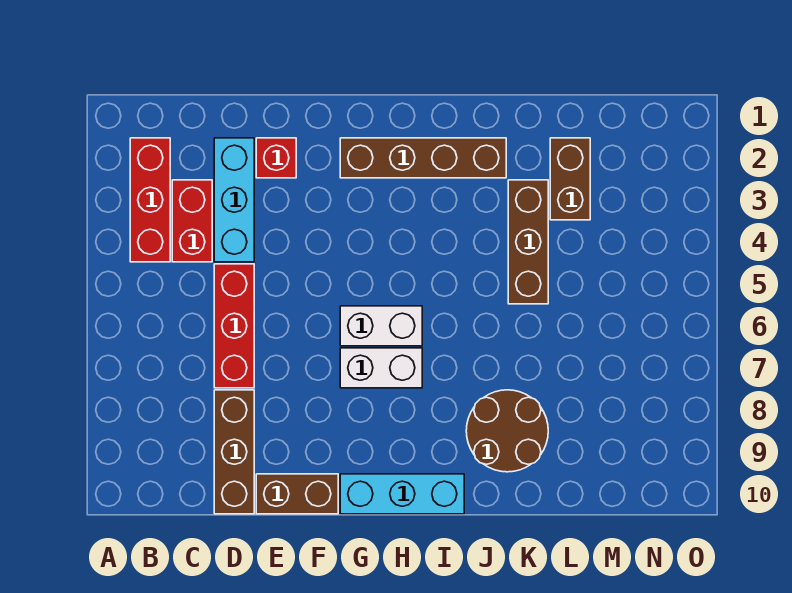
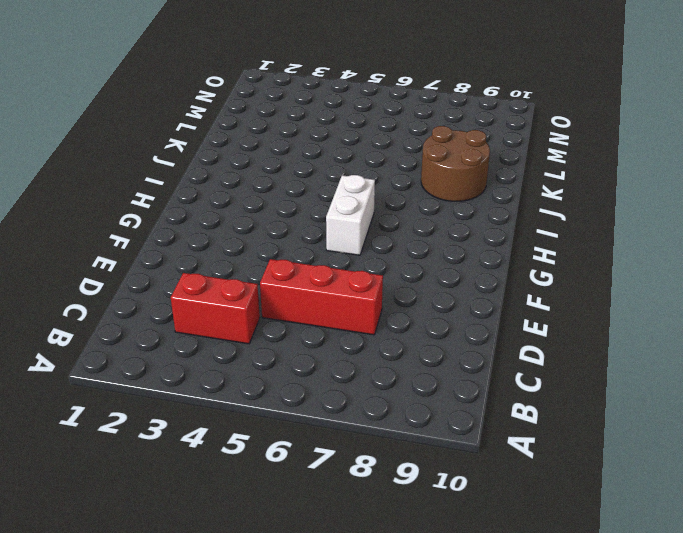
none -> red brick B2:B4 level 1
none -> cyan brick D2:D4 level 1
none -> brown brick D8:D10 level 1

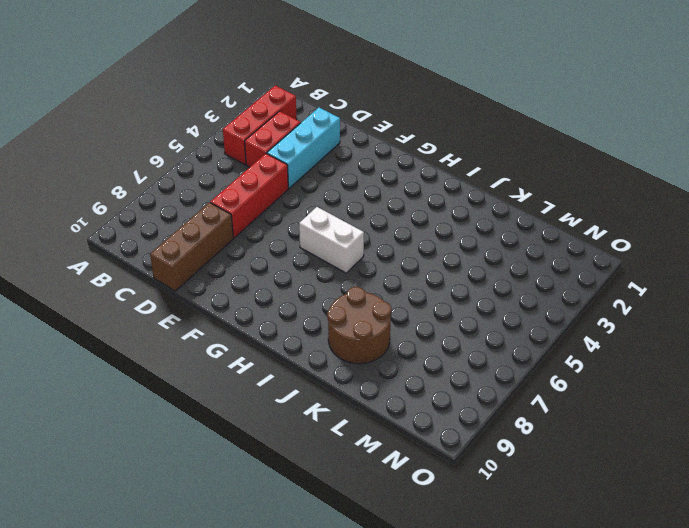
none -> red brick E2 level 1
none -> brown brick E10:F10 level 1
none -> brown brick G2:J2 level 1

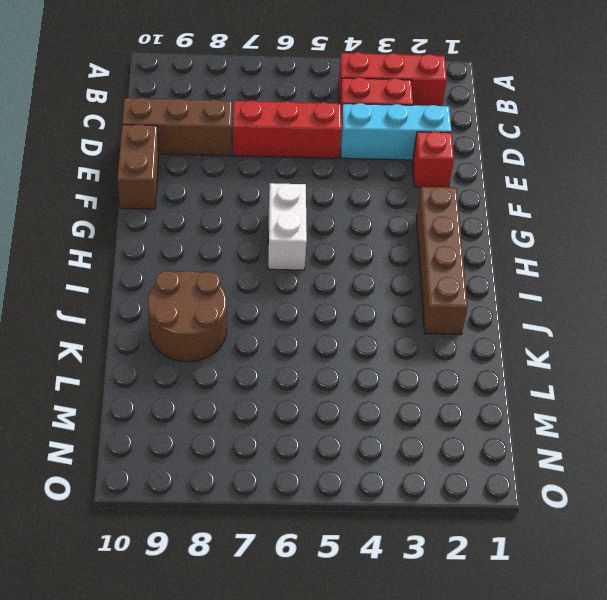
none -> white brick G7:H7 level 1
none -> cyan brick G10:I10 level 1
none -> brown brick K3:K5 level 1

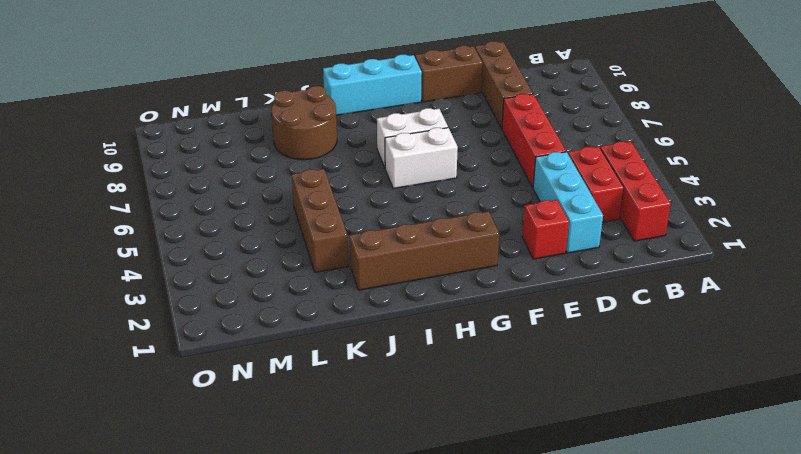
none -> brown brick L2:L3 level 1

